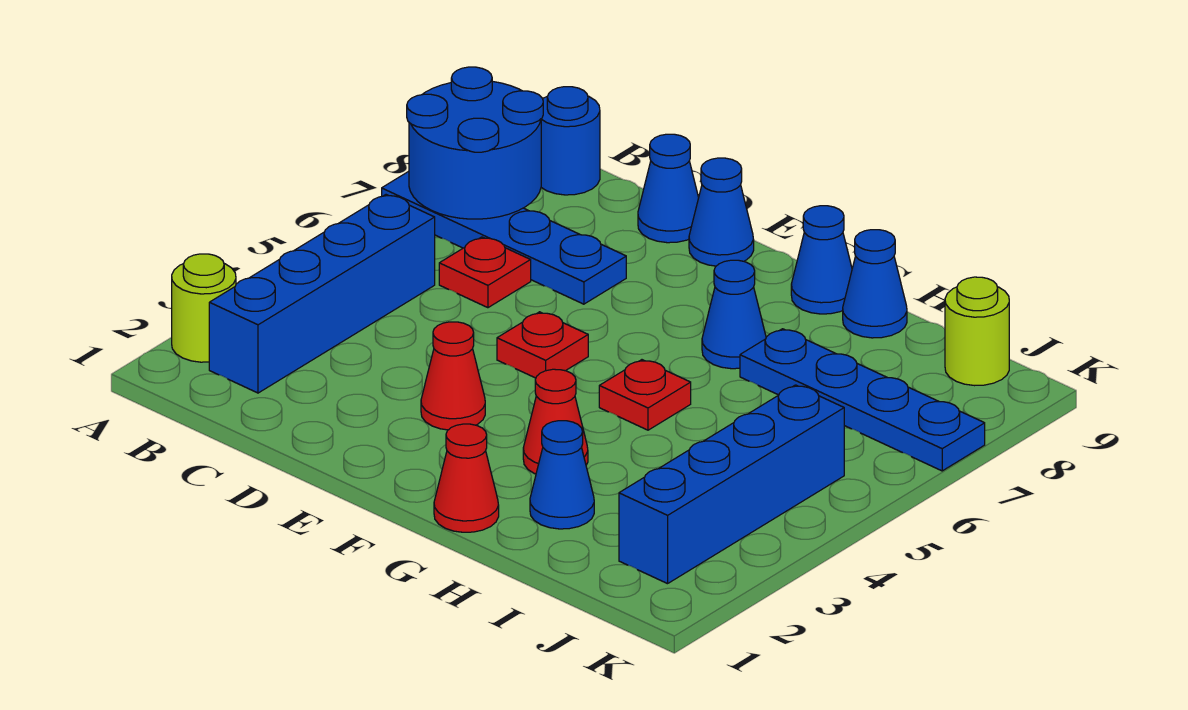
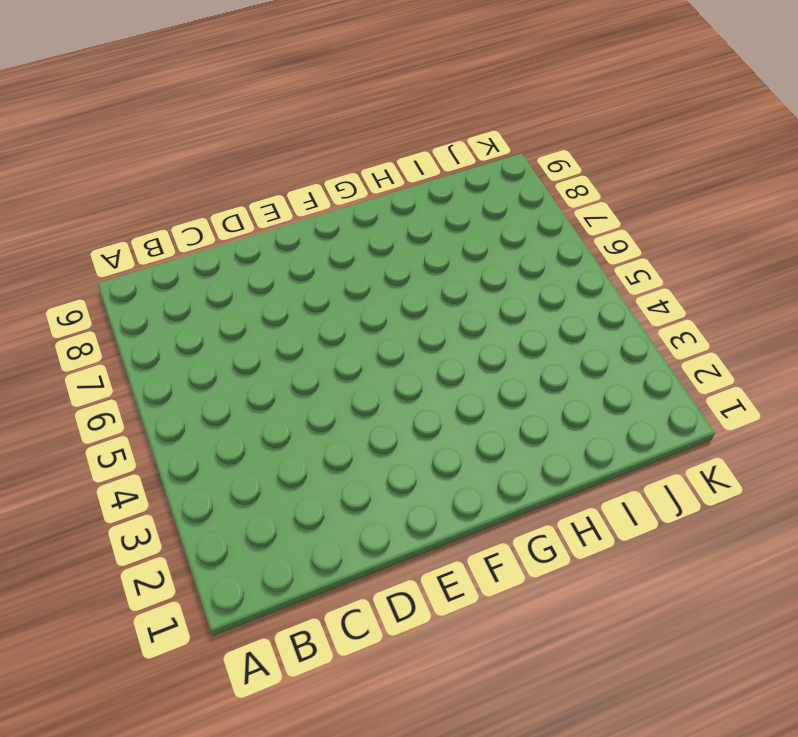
none -> lime round brick A2 level 1
none -> blue plate A7:D7 level 1
none -> blue brick B2:B5 level 1

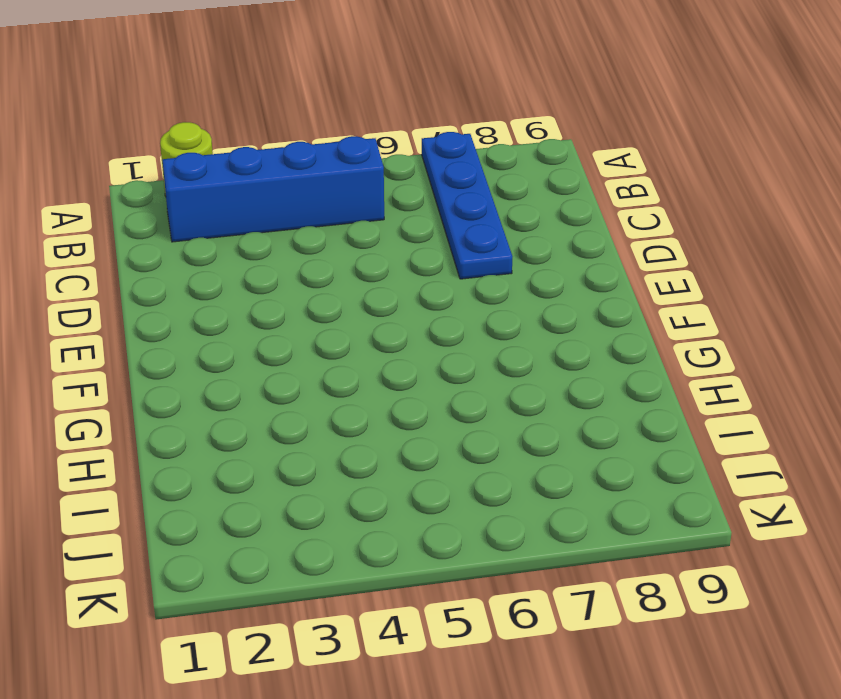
none -> blue round brick B9 level 1
none -> red plate C6 level 1
none -> blue cone D9 level 1

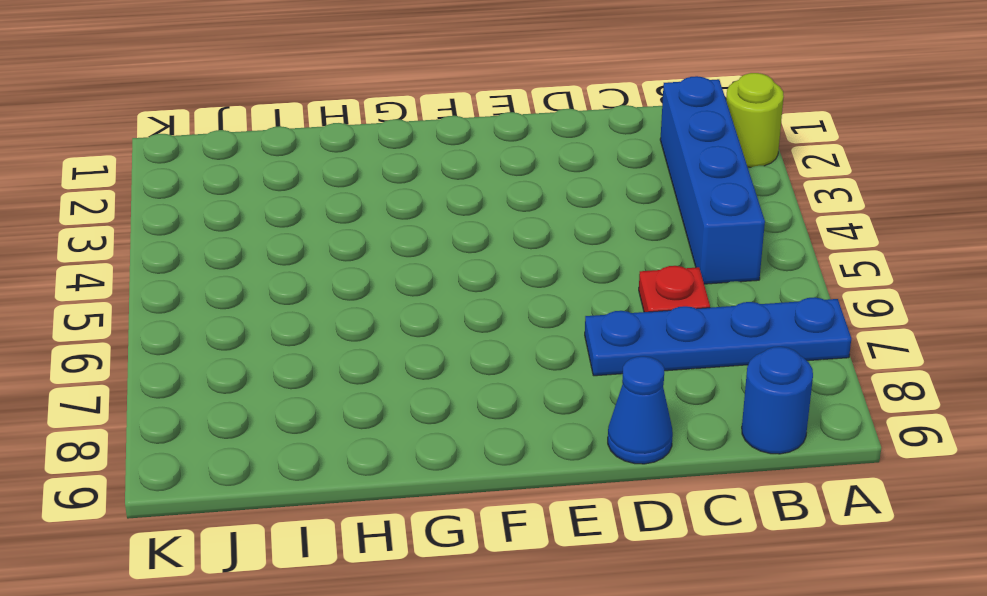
none -> red cone E3 level 1
none -> red plate E5 level 1
none -> blue cone E9 level 1

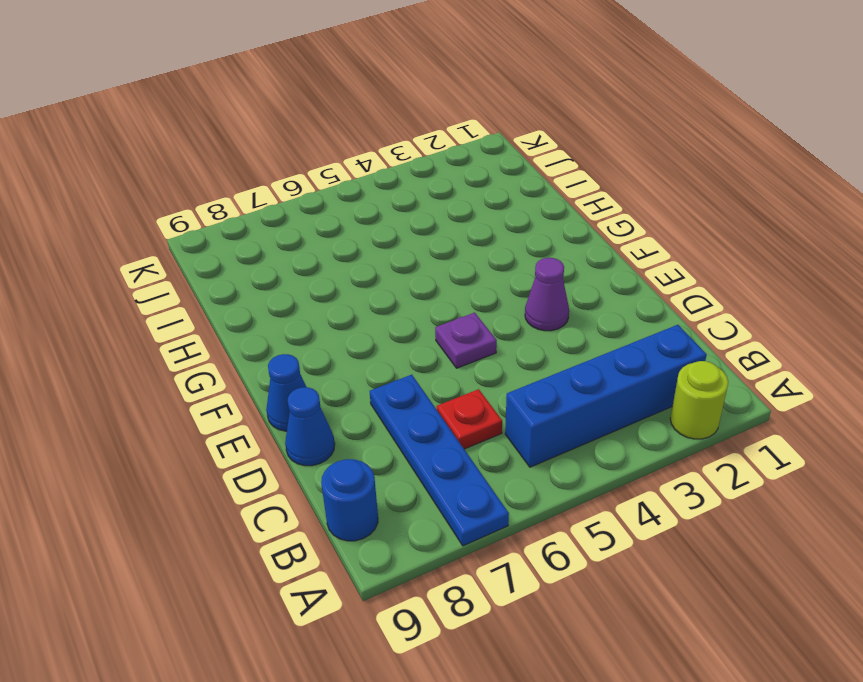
purple cone E3 level 1 -> red cone E3 level 1
purple plate E5 level 1 -> red plate E5 level 1
none -> red cone G1 level 1
none -> red cone G3 level 1
none -> red plate G5 level 1

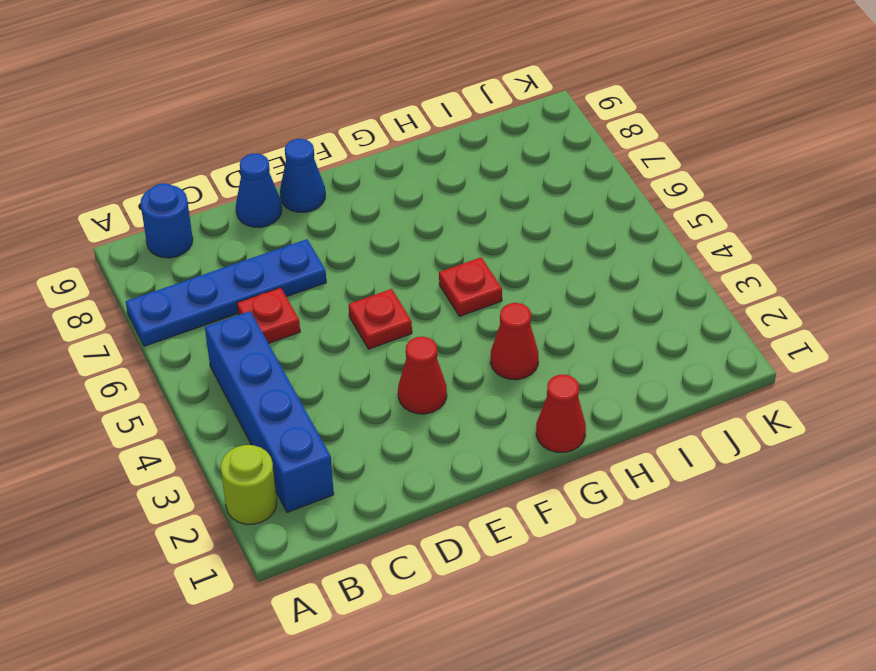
none -> blue cone G7 level 1
none -> blue cone G9 level 1
none -> blue cone H2 level 1

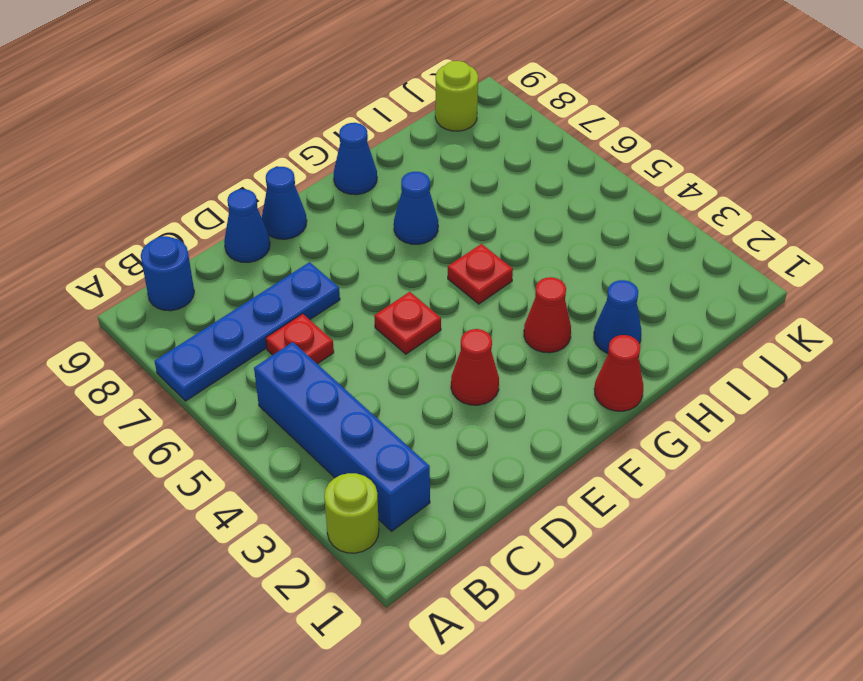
none -> blue plate H7:K7 level 1
none -> blue cone H9 level 1
none -> blue brick J2:J5 level 1

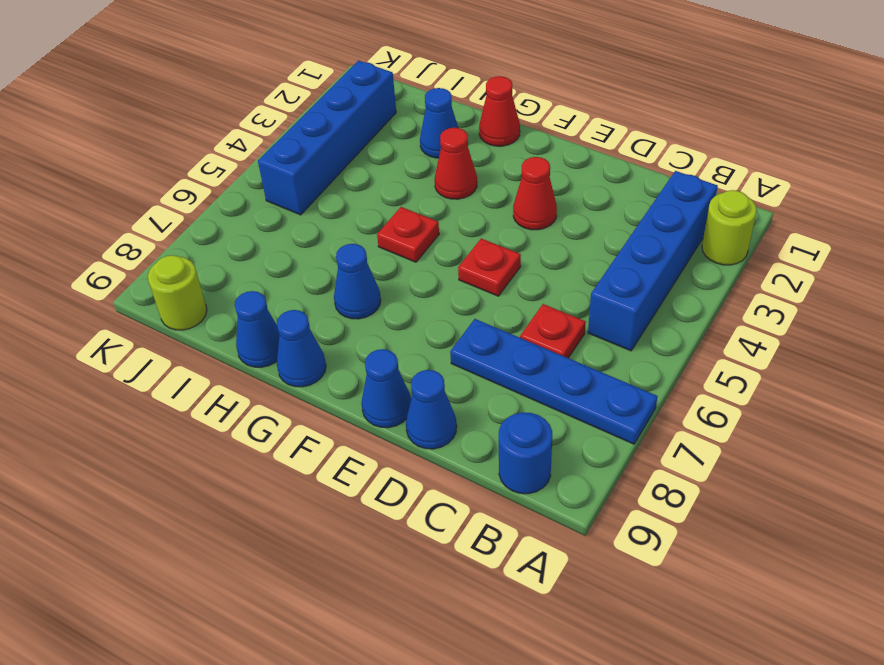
none -> blue plate H7:K7 level 1
none -> blue round brick A7:B8 level 2

